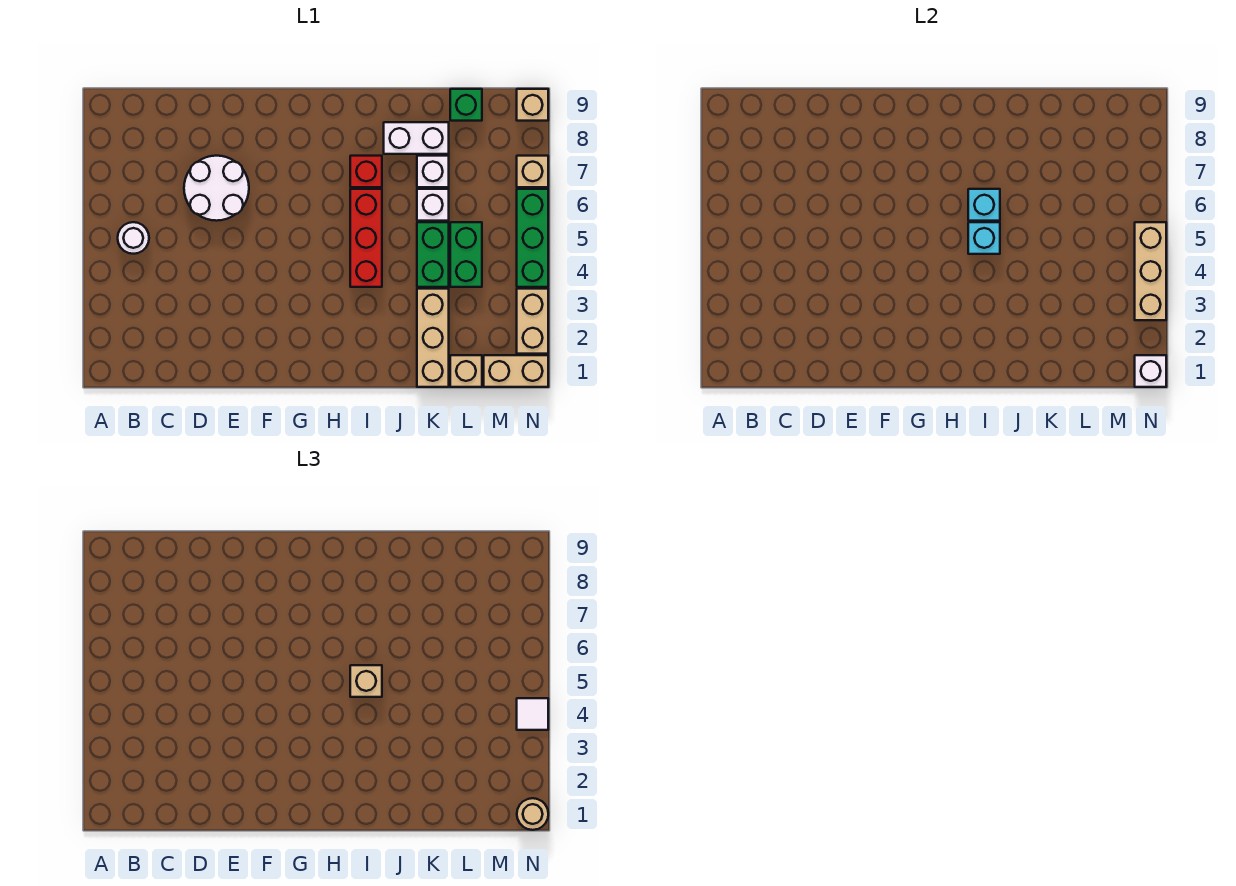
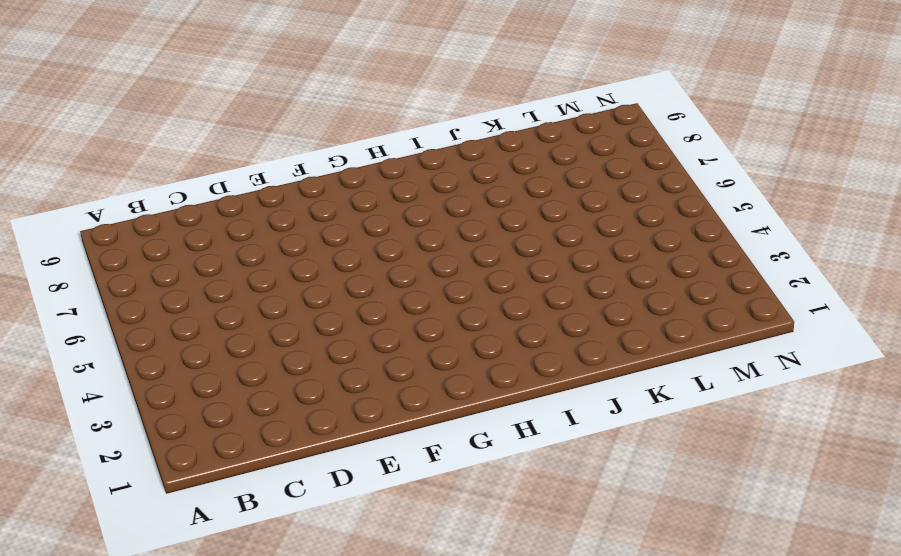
none -> white round brick B5 level 1
none -> white round brick D6:E7 level 1
none -> red brick I4:I6 level 1

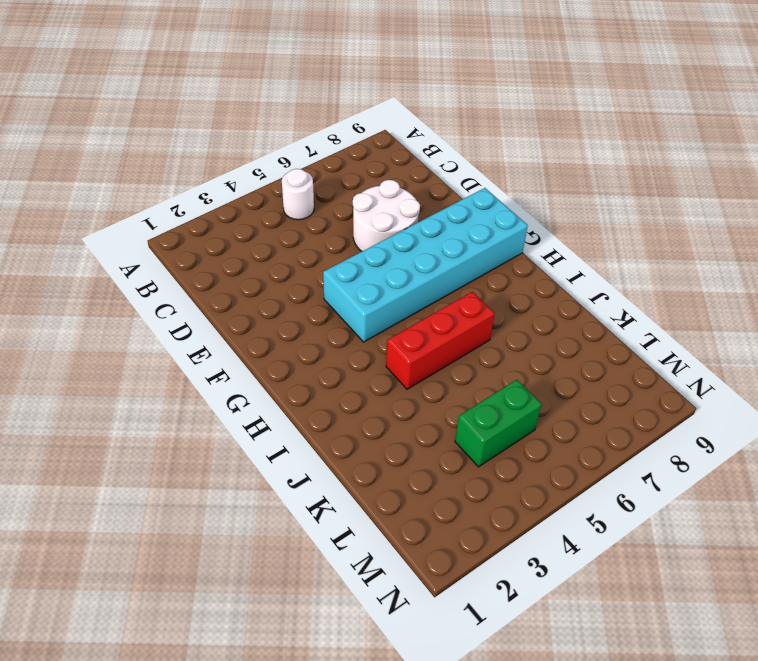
cyan brick F4:G9 level 1 -> none
none -> red brick I7 level 1
none -> white brick J8:K8 level 1
none -> tan brick K1:K3 level 1

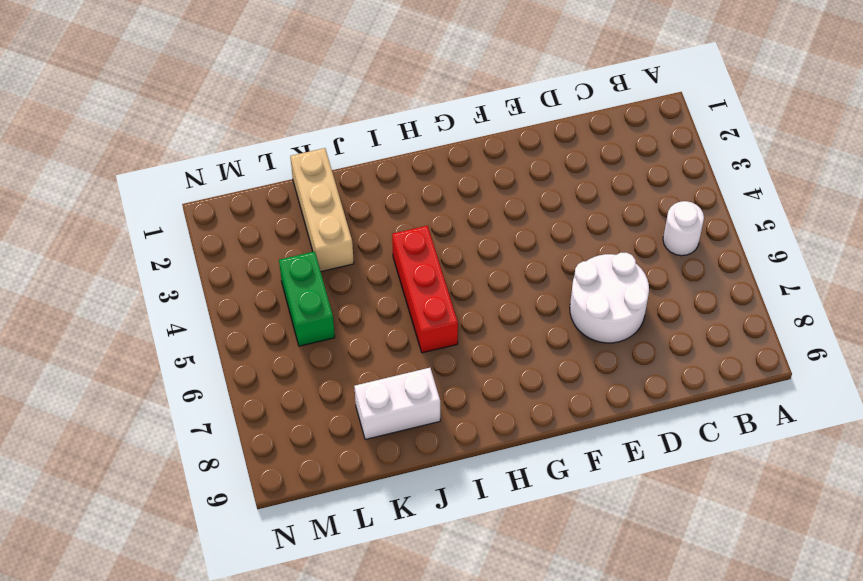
none -> red brick I7 level 1
none -> green brick K4:K5 level 1
none -> white brick K6 level 1

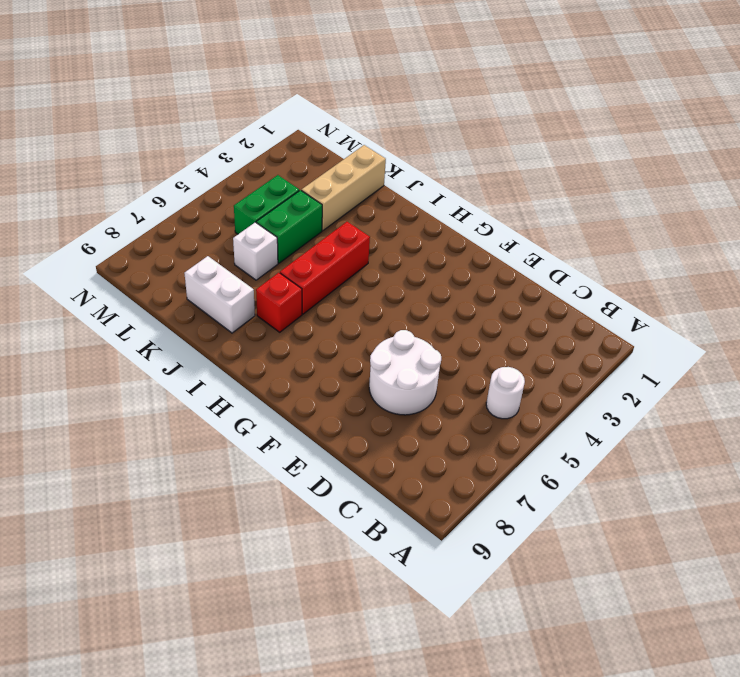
none -> white brick K7 level 1
none -> tan brick L1 level 1
none -> green brick L9 level 1

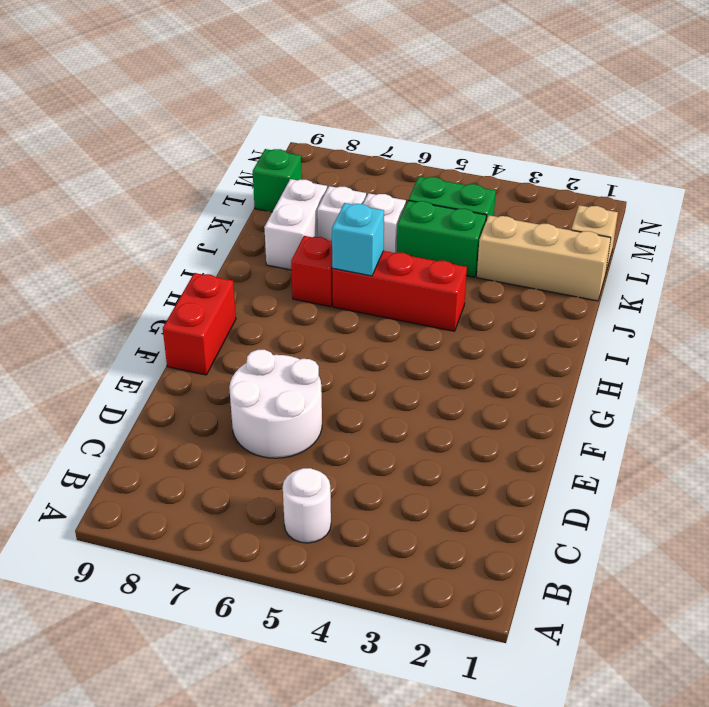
red brick F9:G9 level 1 -> none
none -> tan brick M1:N1 level 1
none -> tan brick N2:N3 level 1
none -> green brick N4:N6 level 1

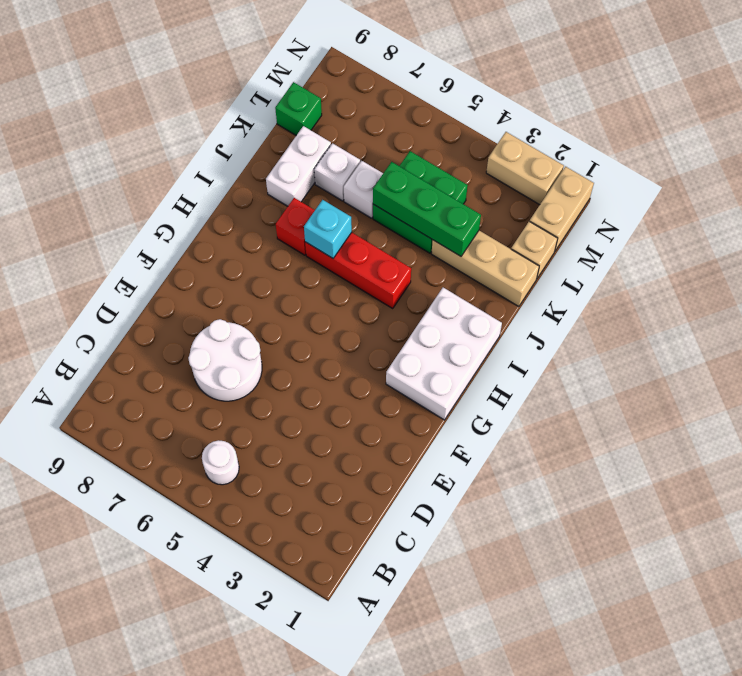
white brick G1:I2 level 1 -> none
green brick K3:K5 level 2 -> green brick N4:N6 level 1
none -> tan brick N7 level 1
none -> tan brick N9 level 1
none -> cyan brick I5 level 2

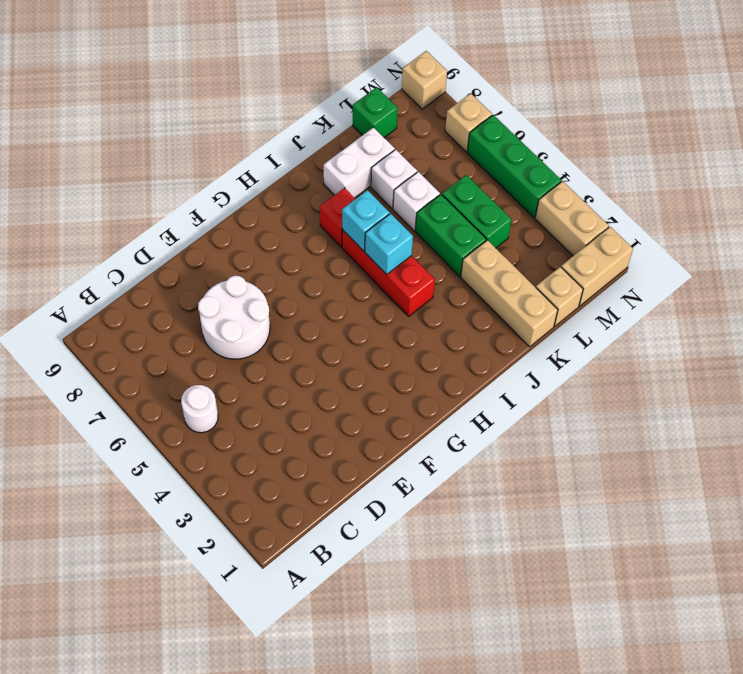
none -> white brick N1 level 2
none -> tan brick N3:N5 level 2
none -> tan brick I5 level 3

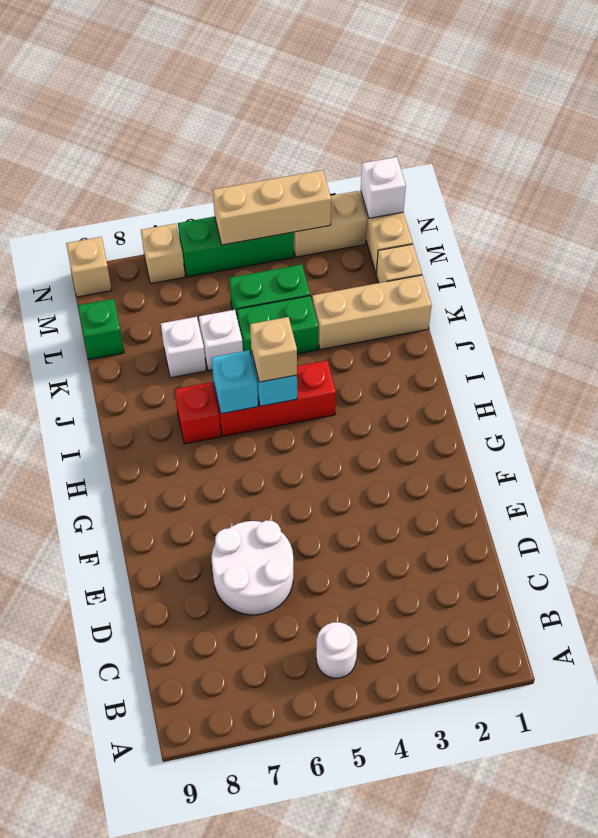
none -> white brick J8:K8 level 1
none -> tan round brick N1 level 3
none -> white tile N4 level 3

